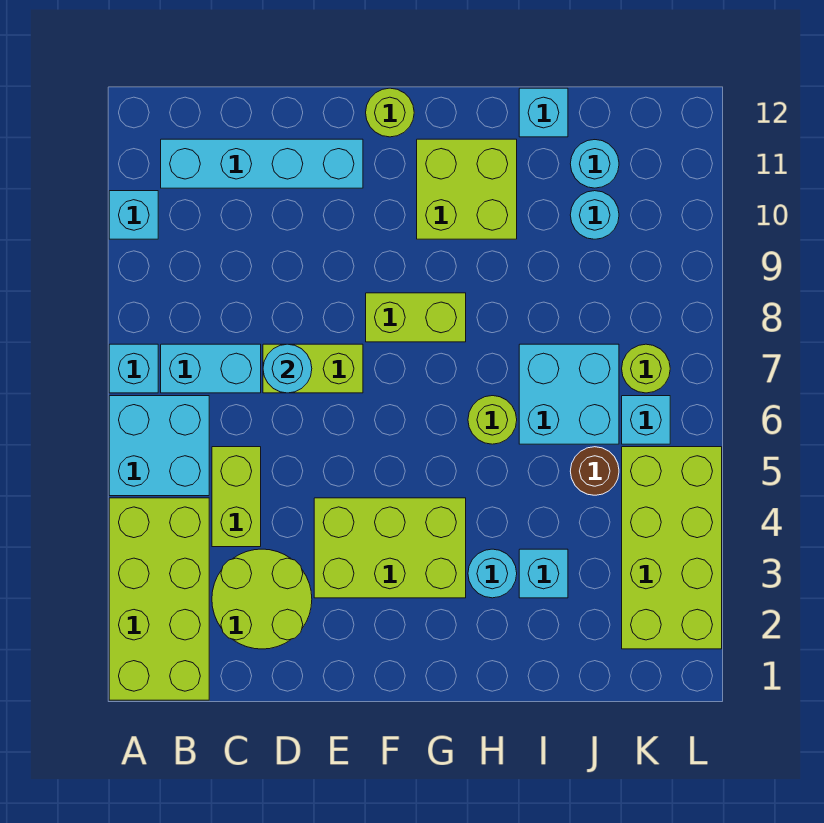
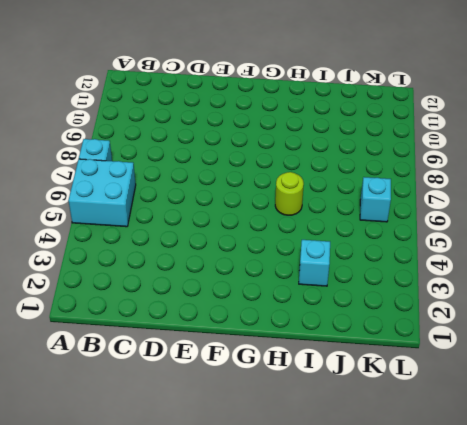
none -> lime brick A1:B4 level 1
none -> cyan brick A10 level 1
none -> cyan brick B7:C7 level 1

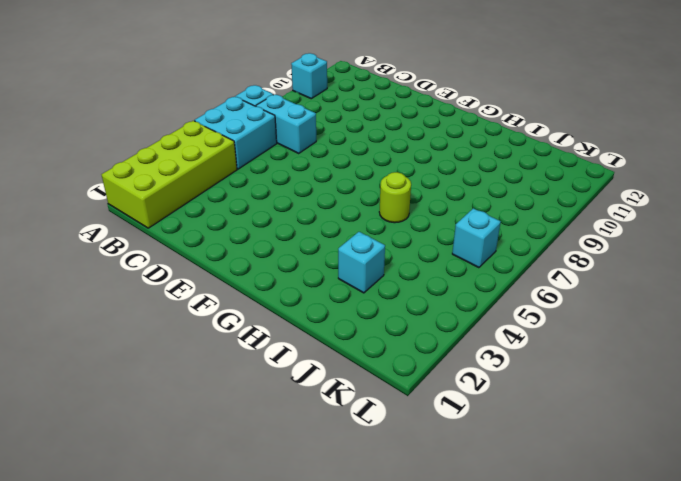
none -> cyan brick B11:E11 level 1
none -> lime round brick C2:D3 level 1
none -> lime brick C4:C5 level 1

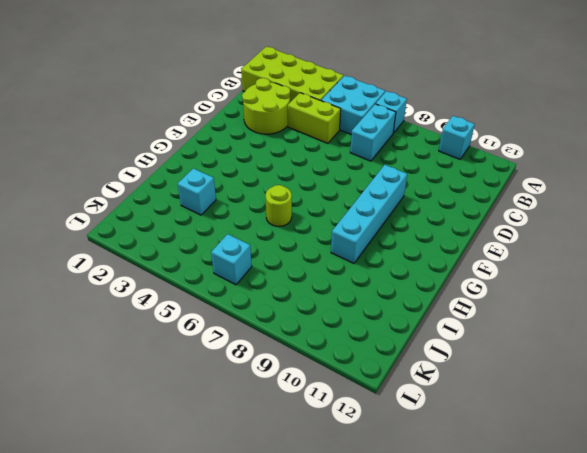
cyan brick E9:H9 level 1 -> cyan brick B11:E11 level 1
none -> lime brick D7:E7 level 1
none -> lime brick E3:G4 level 1
none -> lime brick F8:G8 level 1

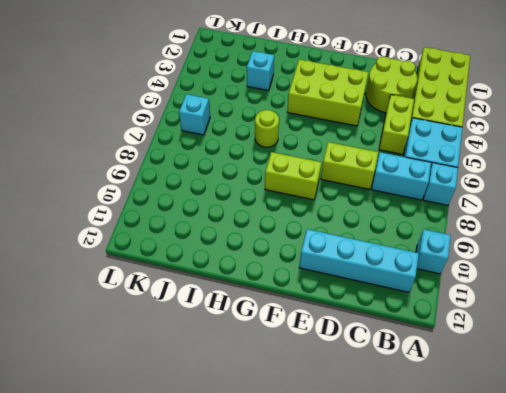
none -> lime round brick F12 level 1
none -> lime brick G10:H11 level 1
none -> cyan round brick H3 level 1

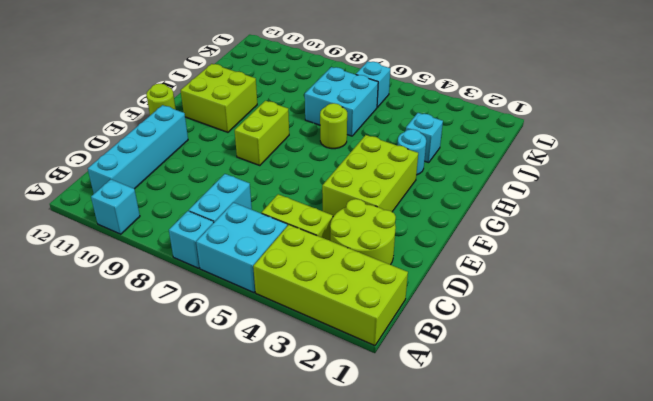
none -> lime brick D7:E7 level 1
none -> cyan brick I12 level 1
none -> brown round brick J5 level 1

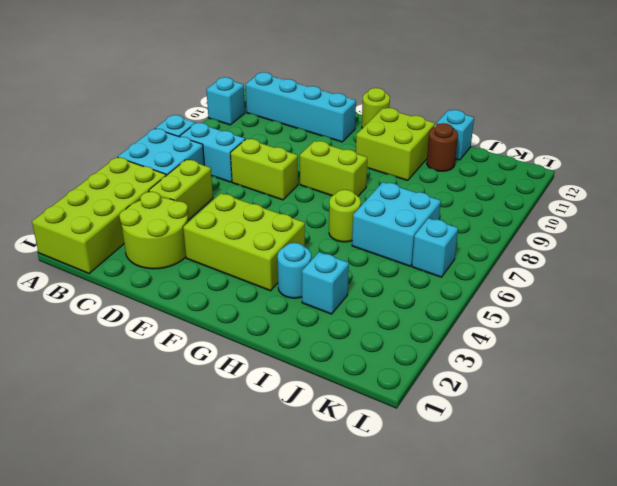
brown round brick I11 level 1 -> brown round brick J5 level 1
none -> cyan round brick J10 level 1
none -> cyan round brick J11 level 1
none -> lime brick K2:L5 level 1

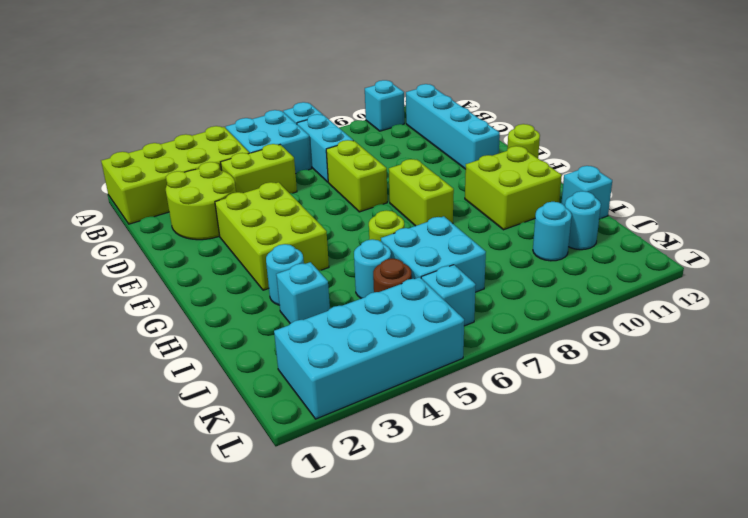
cyan round brick I5 level 1 -> cyan round brick D7 level 2
cyan brick K2:L5 level 1 -> lime brick K2:L5 level 1
none -> lime round brick K7 level 1

